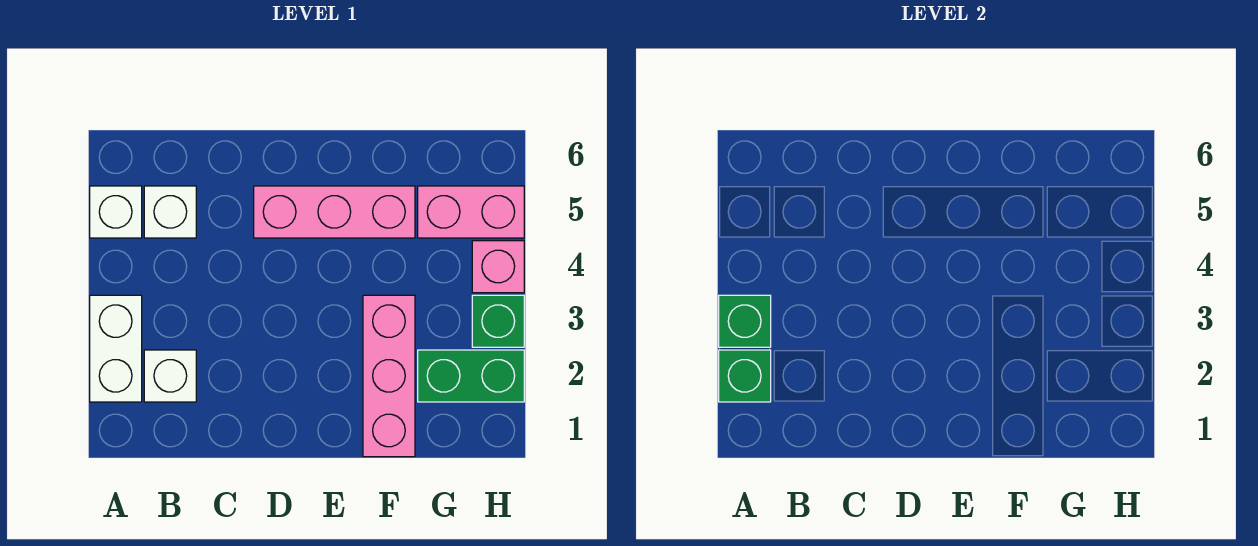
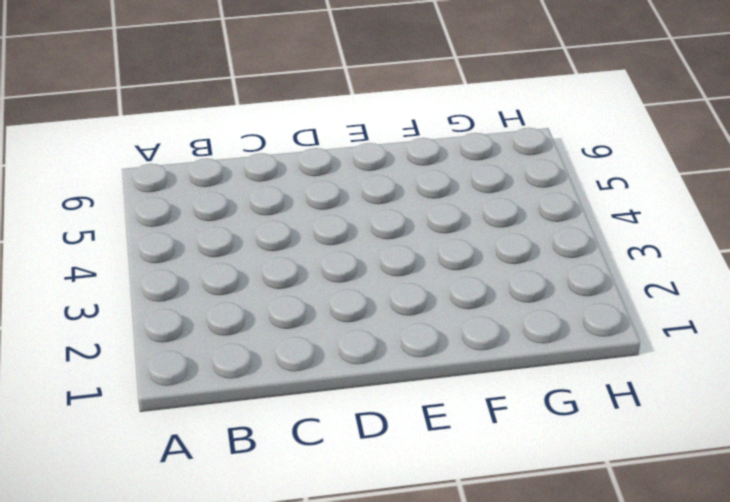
none -> white brick A2:A3 level 1
none -> white brick A5 level 1
none -> white brick B2 level 1

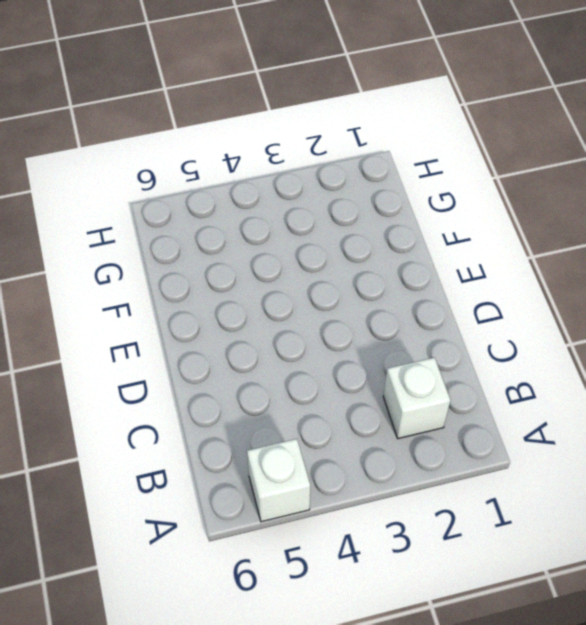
none -> white brick A2:A3 level 1
none -> white brick B5 level 1
none -> pink brick D5:F5 level 1

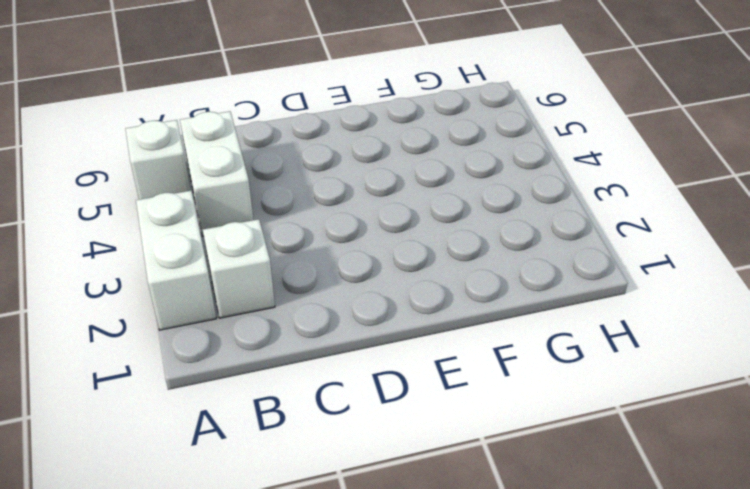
white brick B4:B5 level 1 -> white brick B5 level 1
none -> pink brick D5:F5 level 1
none -> pink brick F1:F3 level 1
none -> green brick G2:H2 level 1

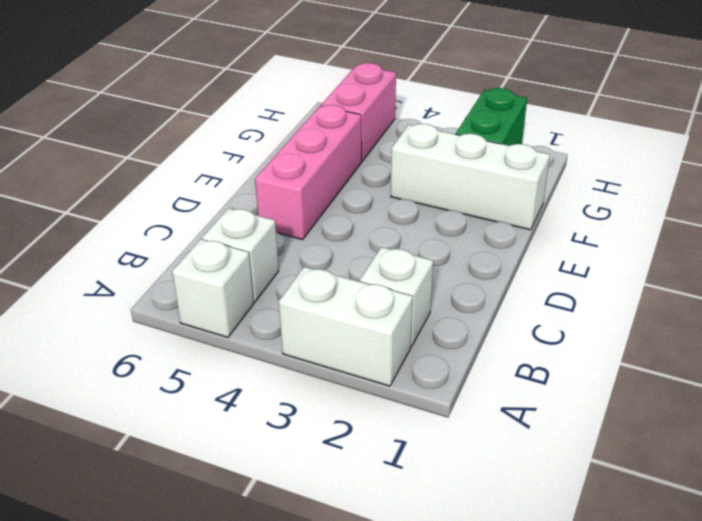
white brick F1:F3 level 1 -> pink brick F1:F3 level 1
none -> green brick H3 level 1
none -> pink brick H4 level 1
none -> green brick A2 level 2

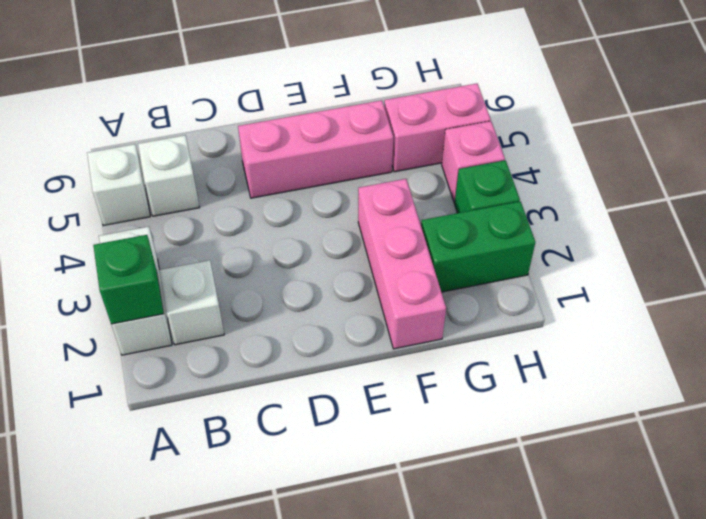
none -> green brick A3 level 2

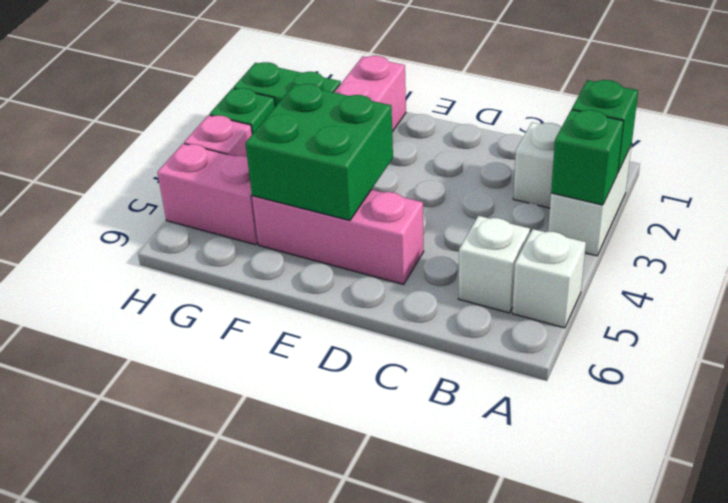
green brick E4:F5 level 2 -> none

